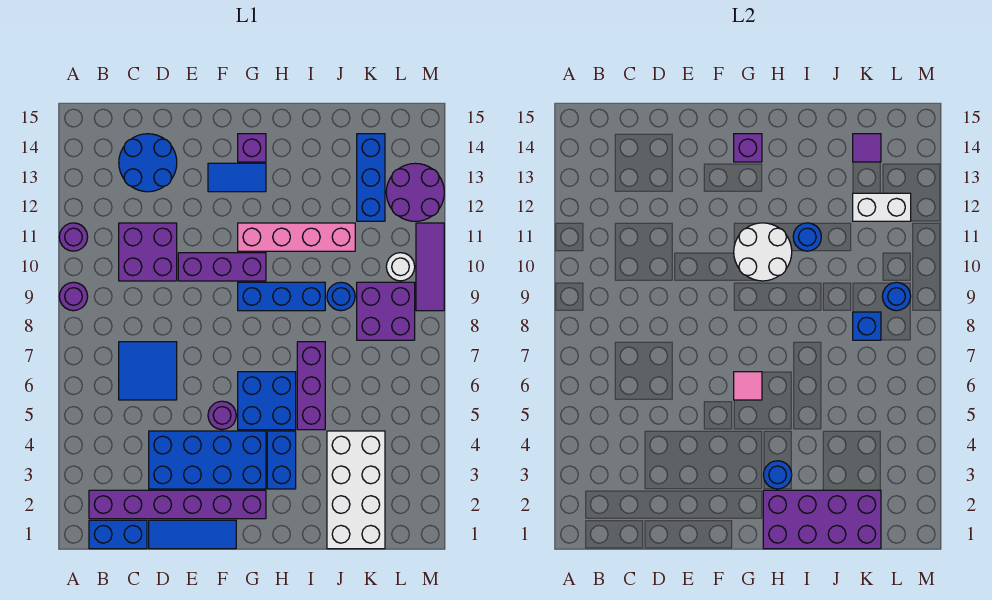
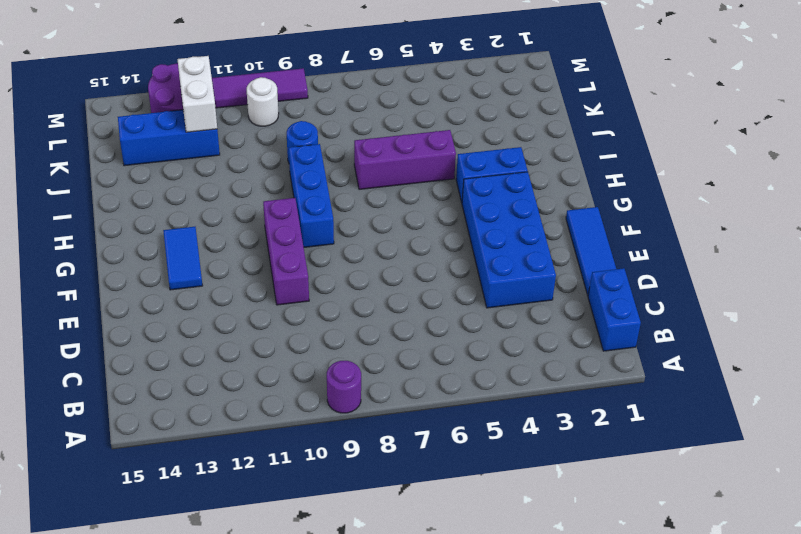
none -> purple round brick A11 level 1
none -> purple brick B2:G2 level 1
none -> blue tile C6:D7 level 1
none -> purple brick C10:D11 level 1

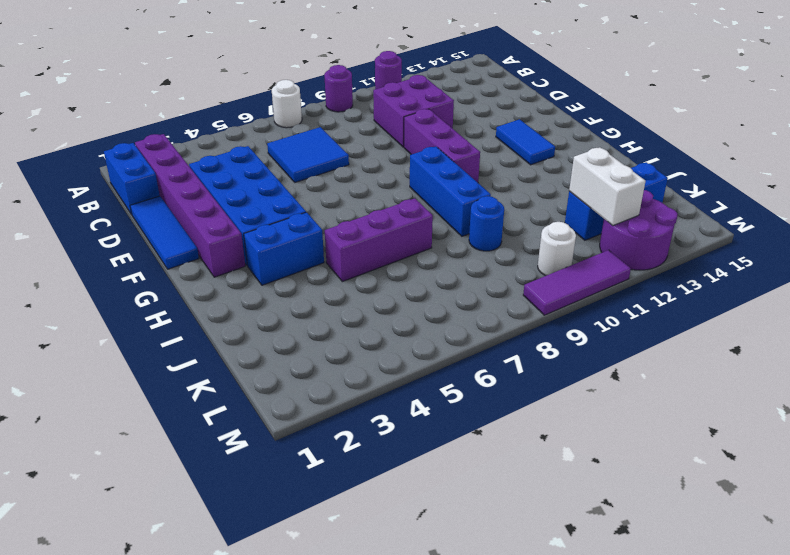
white round brick A7 level 1 -> none
none -> blue round brick C13:D14 level 1
none -> purple round brick F5 level 1
none -> blue brick G5:H6 level 1
none -> pink brick G11:J11 level 1

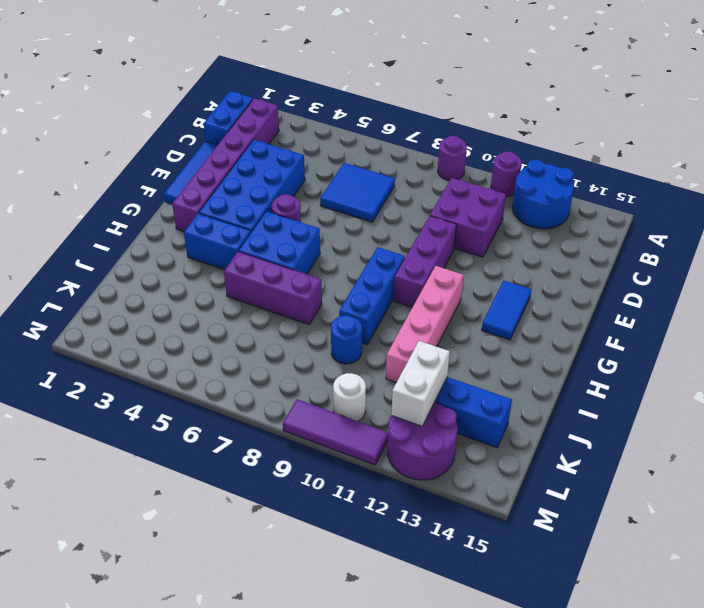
blue round brick A12:B13 level 1 -> blue round brick C13:D14 level 1
none -> purple brick G14 level 1
none -> white brick J1:K4 level 1
none -> purple brick K8:L9 level 1
none -> pink tile G6 level 2

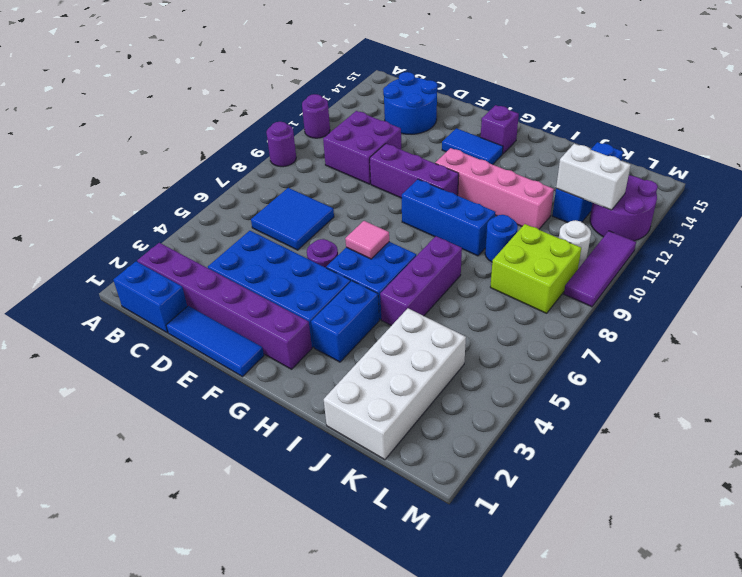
lime brick K8:L9 level 1 -> purple brick K8:L9 level 1
none -> white round brick G10:H11 level 2
none -> purple brick G14 level 2
none -> purple brick H1:K2 level 2
none -> blue round brick H3 level 2

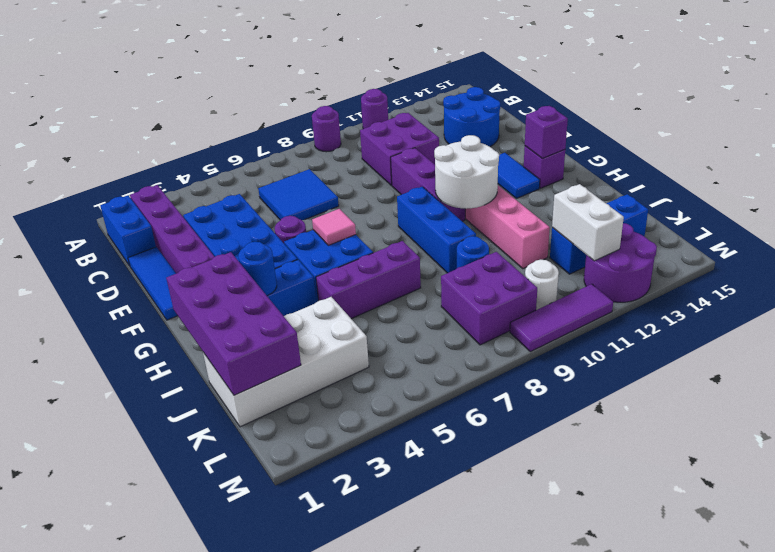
none -> blue round brick I11 level 2
none -> blue brick K8 level 2
none -> purple tile K14 level 2
none -> blue round brick L9 level 2

